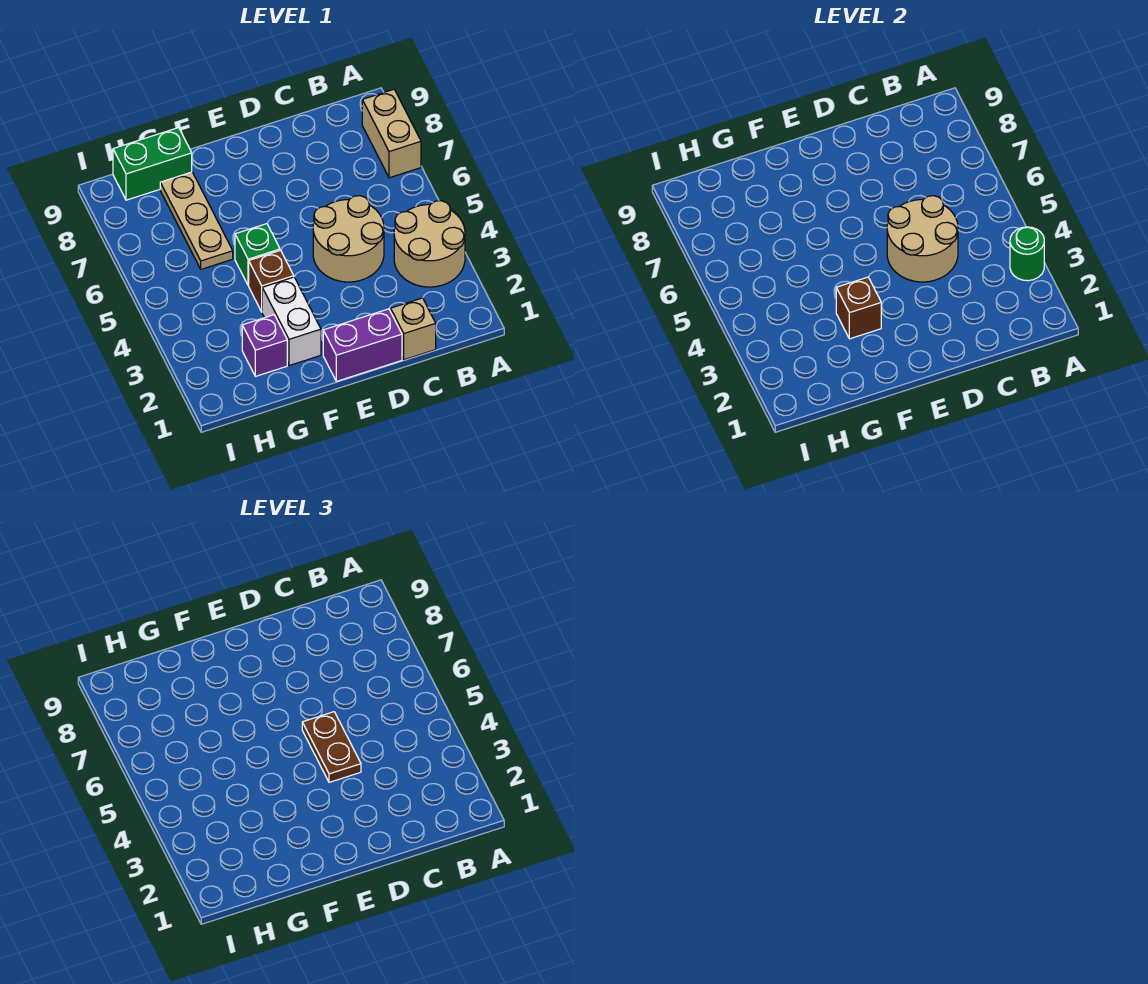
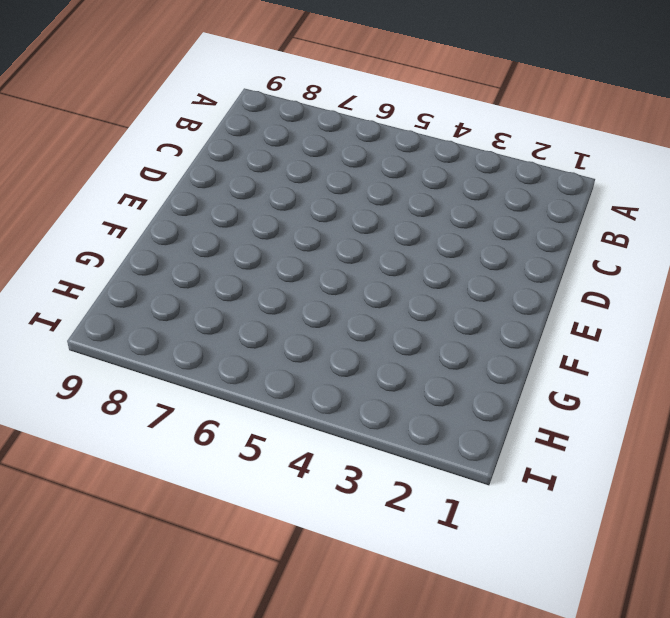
none -> tan round brick A3:B4 level 1
none -> tan brick A7:A8 level 1
none -> tan brick C1 level 1

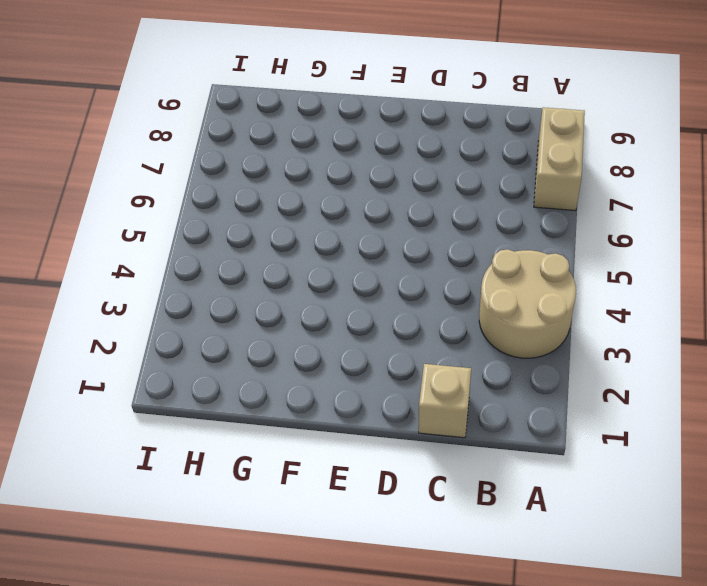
none -> tan round brick C4:D5 level 1
none -> purple brick D1:E1 level 1
none -> white brick F2:F3 level 1

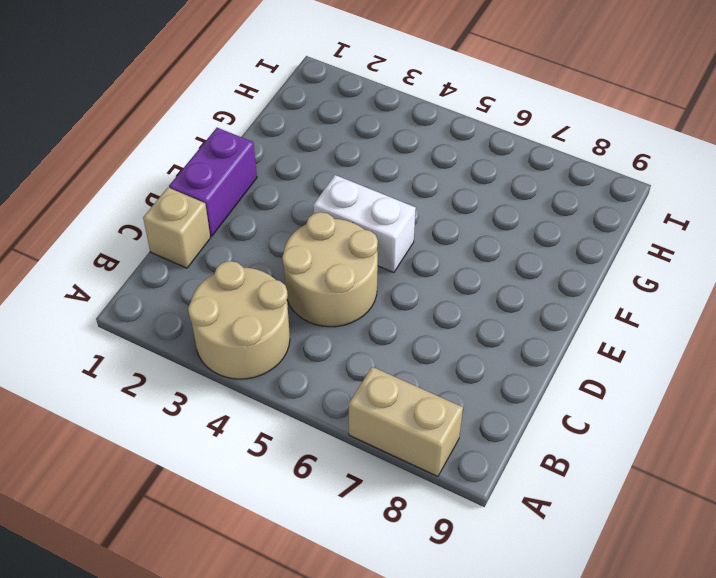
white brick E4:E5 level 1 -> white brick F2:F3 level 1
none -> brown brick F4 level 1
none -> green brick F5 level 1
none -> purple brick G2 level 1

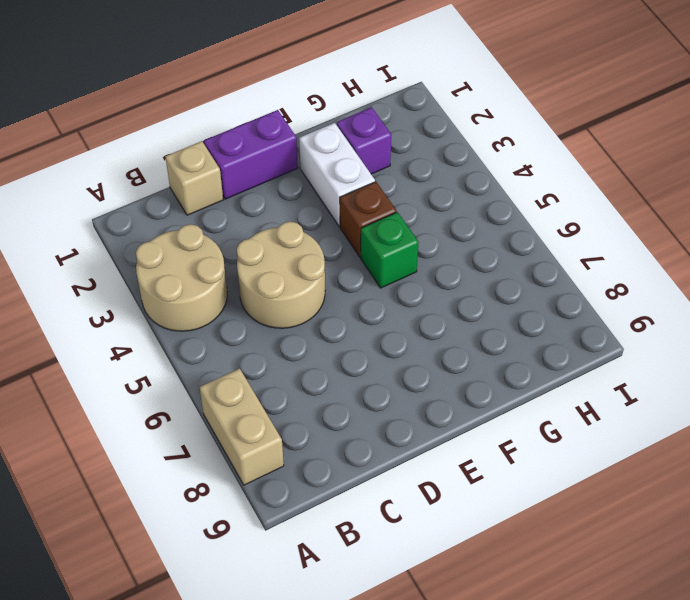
none -> tan plate G6:G8 level 1
none -> green brick G9:H9 level 1
none -> green round brick A3 level 2

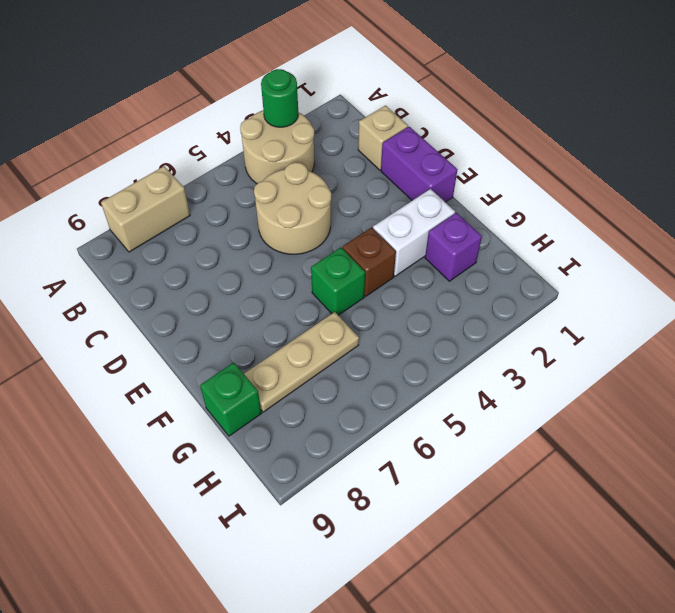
green brick G9 level 1 -> green brick G9:H9 level 1
none -> tan round brick C4:D5 level 2
none -> brown brick F3 level 2
none -> brown plate D4:D5 level 3

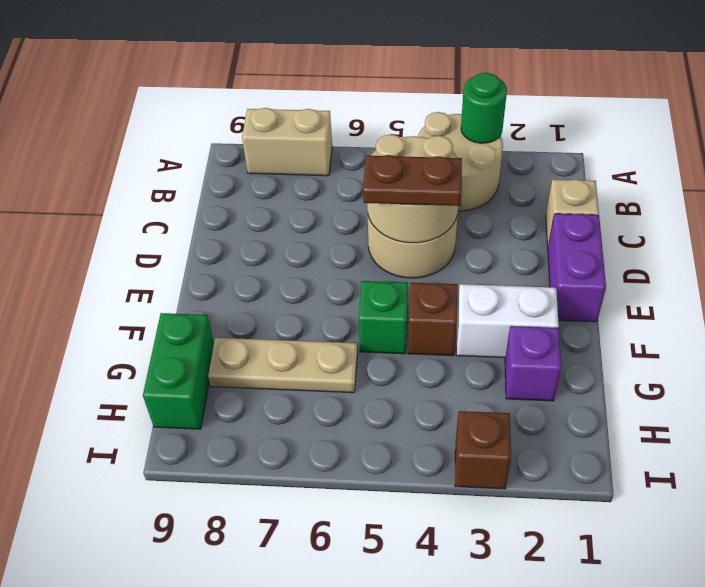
brown brick I3 level 1 -> brown brick F3 level 2

